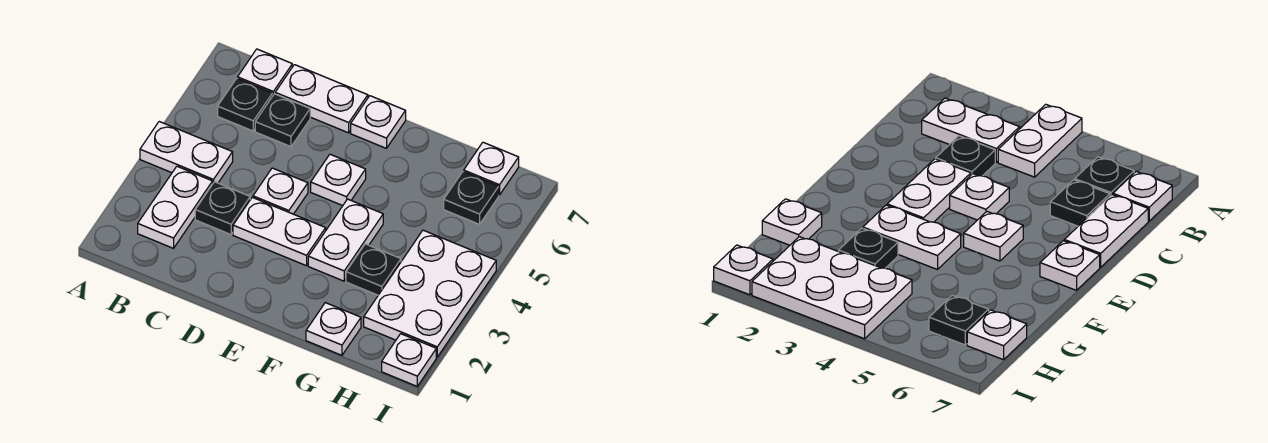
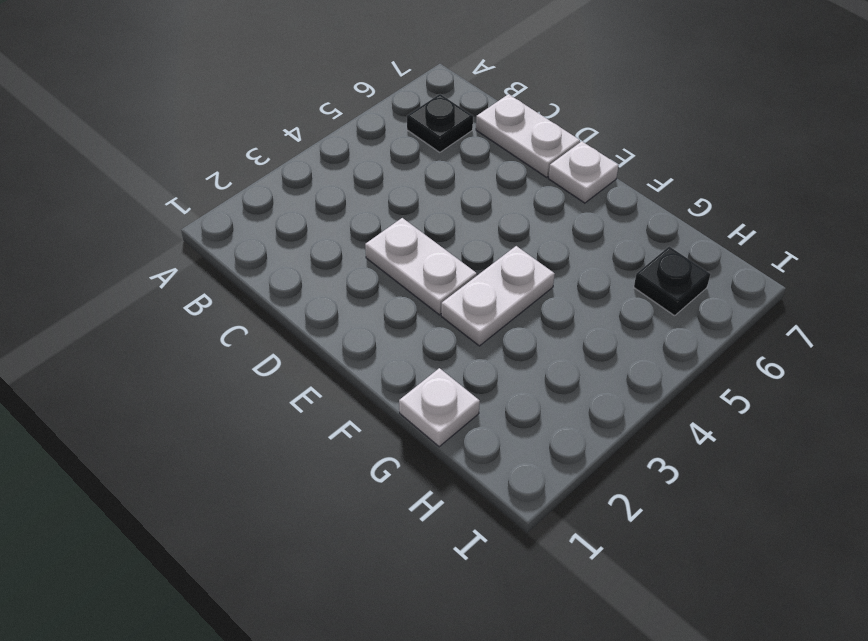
none -> white plate A4:B4 level 1
none -> white plate B2:B3 level 1
none -> white plate B7 level 1

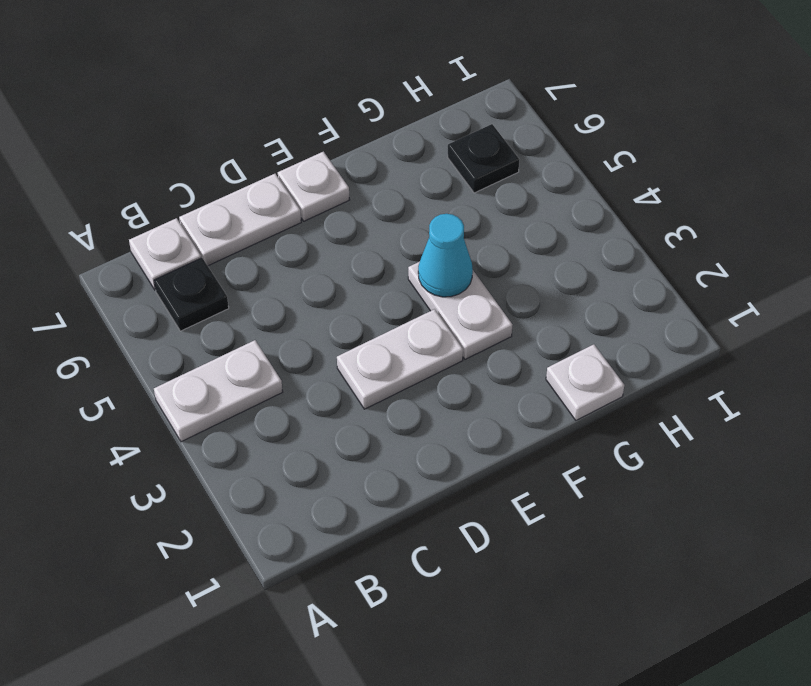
cyan cone F4 level 2 -> none
none -> white plate B2:B3 level 1
none -> black plate C3 level 1
none -> black plate C6 level 1

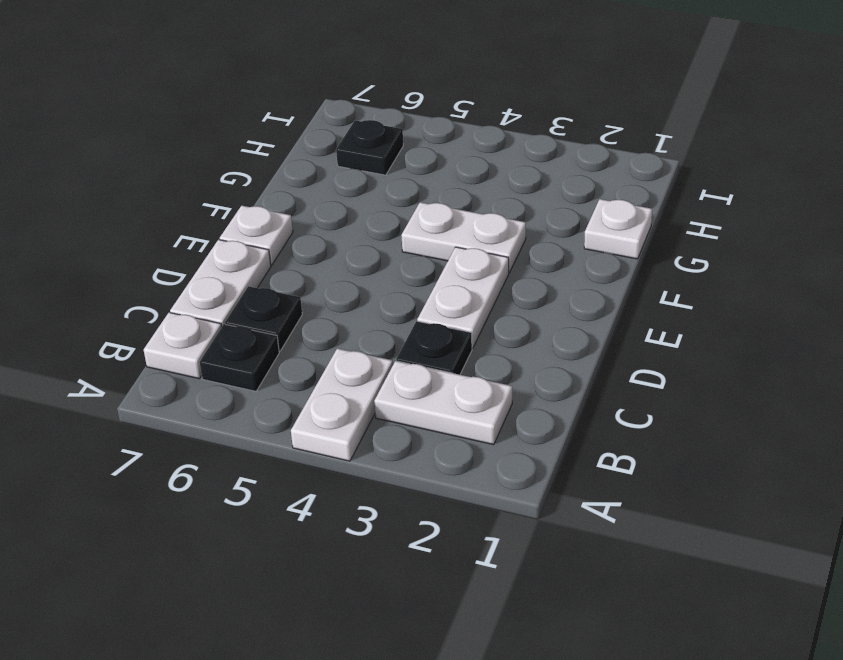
none -> white plate D4 level 1
none -> white plate E5 level 1
none -> black plate G3 level 1

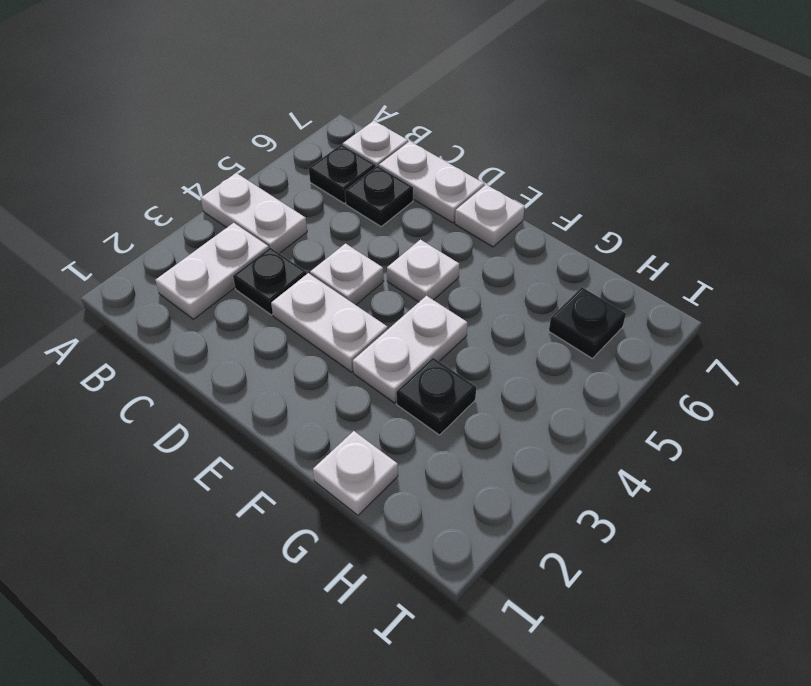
none -> white plate H2:I4 level 1
none -> white plate H7 level 1
none -> white plate I1 level 1

